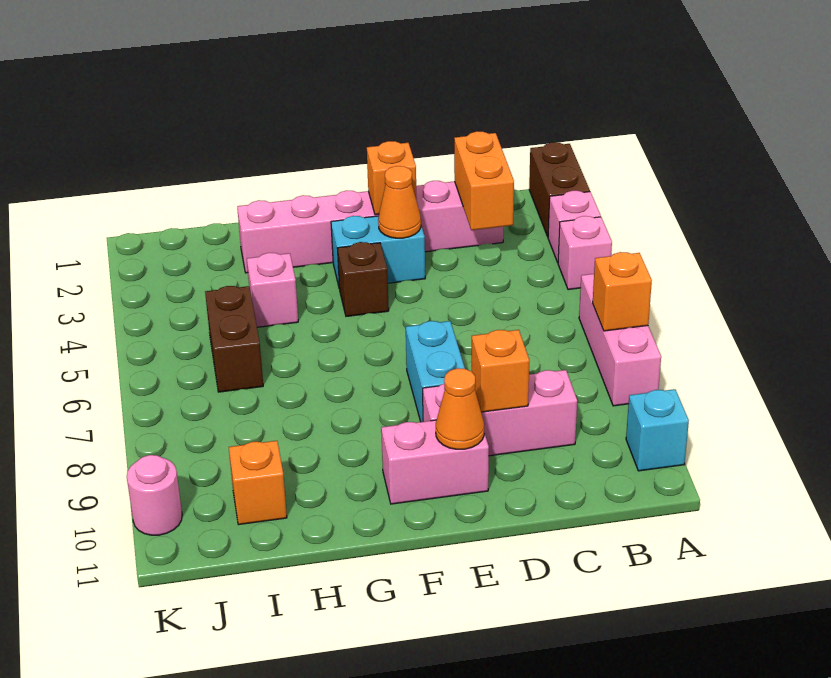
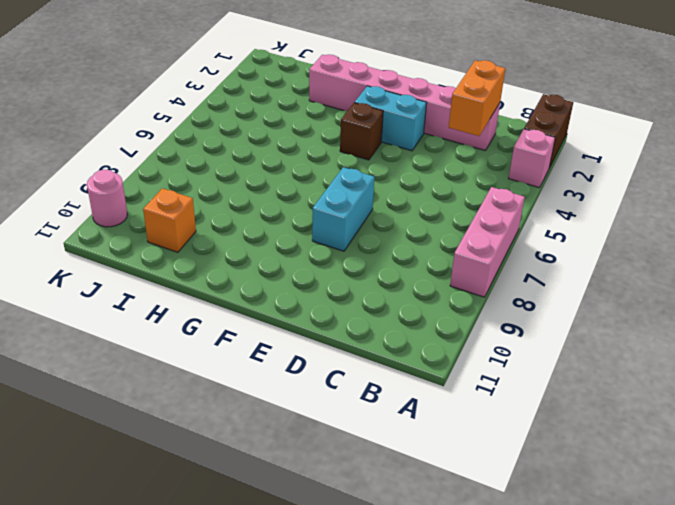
none -> pink brick A4 level 1
none -> cyan brick A10 level 1
none -> pink brick C9:E9 level 1

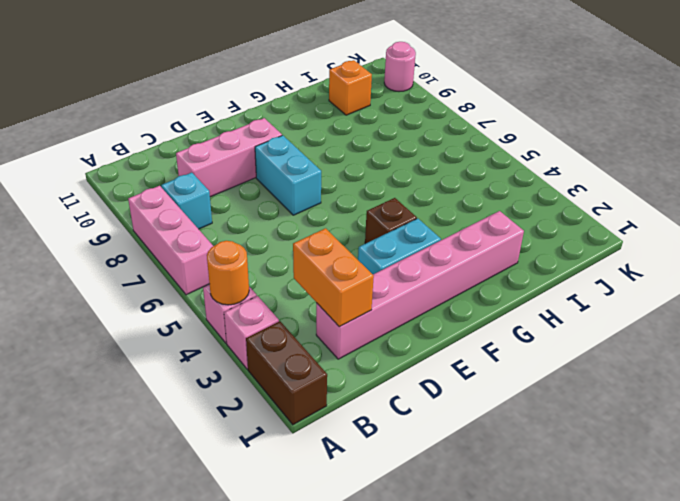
orange round brick A4 level 2 -> none
cyan brick B8 level 1 -> cyan brick A10 level 1
none -> pink brick E10:F10 level 1
none -> pink brick H4 level 1
none -> brown brick I5:I6 level 1

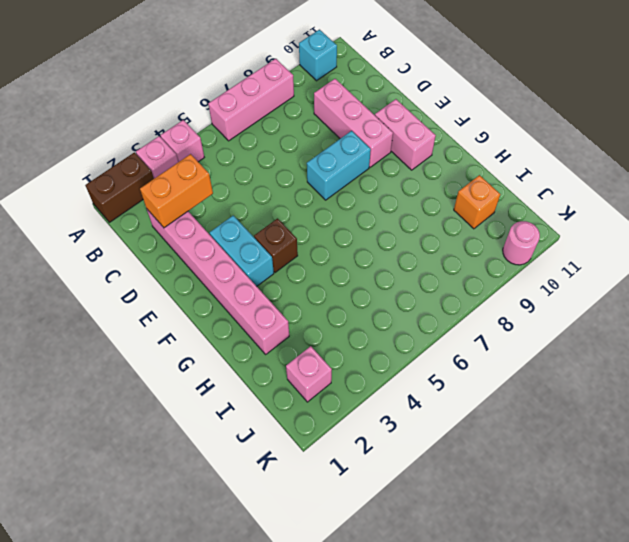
pink brick J2 level 1 -> pink brick H4 level 1
none -> brown brick I5:I6 level 1
none -> orange brick A7 level 2
none -> orange brick D9 level 2

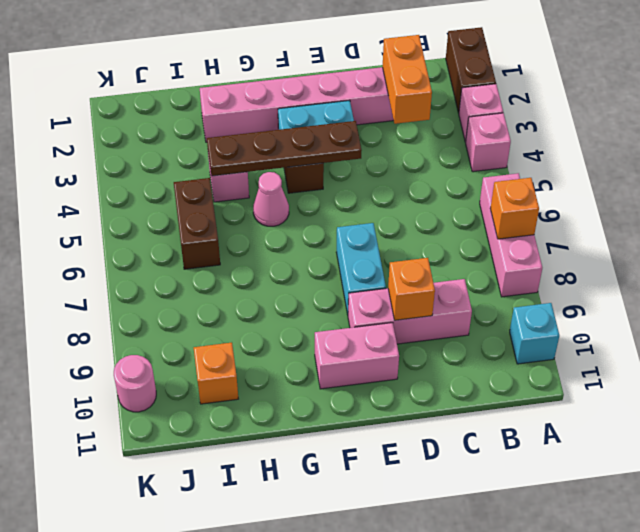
brown plate E4:H4 level 2 -> none
pink cone G5 level 1 -> none
none -> orange brick E2 level 2
none -> orange cone E3 level 2
none -> orange cone E10 level 2

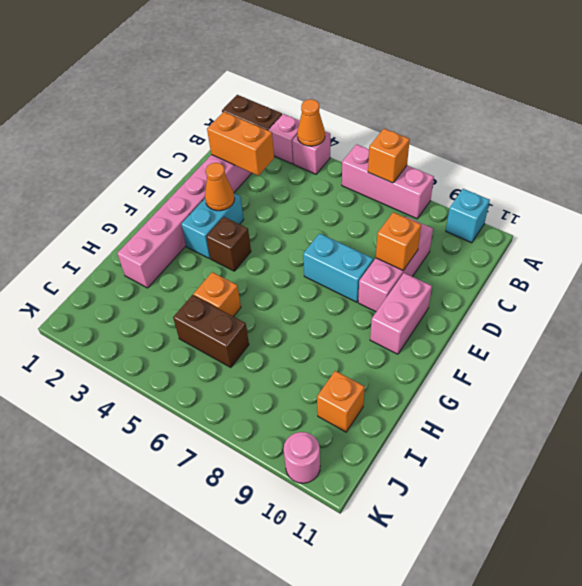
orange cone A4 level 2 -> orange cone E10 level 2
orange brick H5 level 1 -> orange brick E2 level 2
none -> pink brick H4 level 1

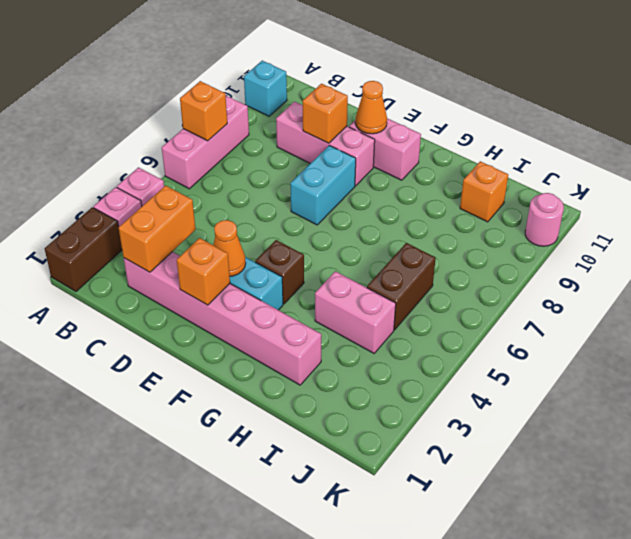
pink brick H4:I4 level 1 -> pink brick H4 level 1

